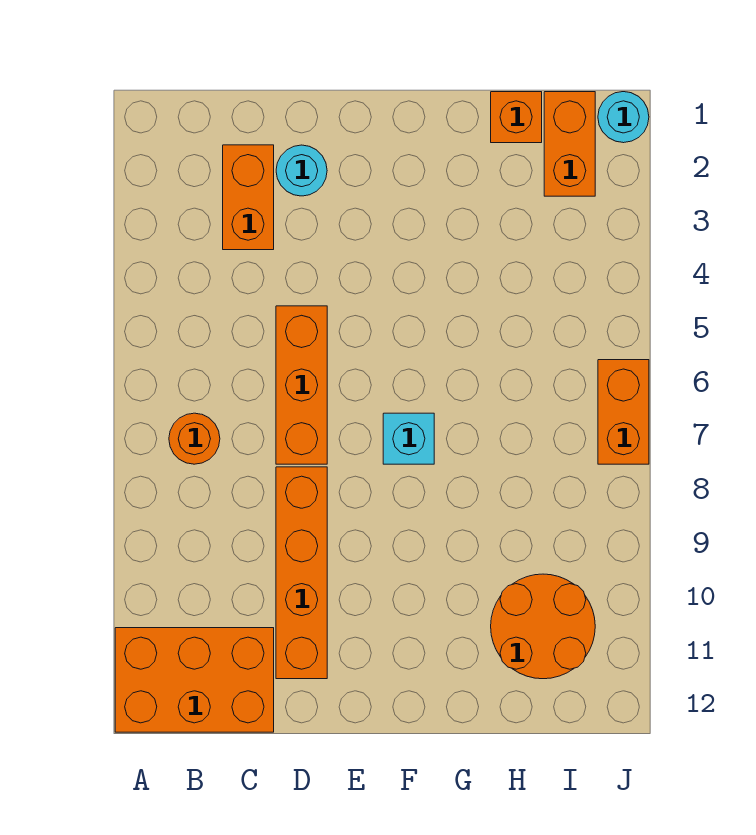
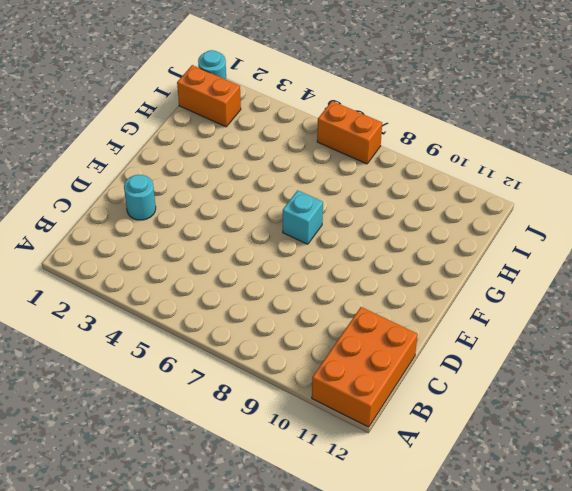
none -> orange round brick B7 level 1
none -> orange brick C2:C3 level 1
none -> orange brick D5:D7 level 1

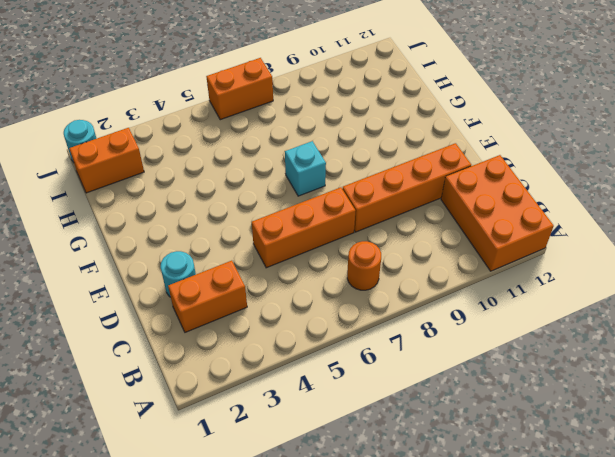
none -> orange brick H1 level 1
none -> orange round brick H10:I11 level 1

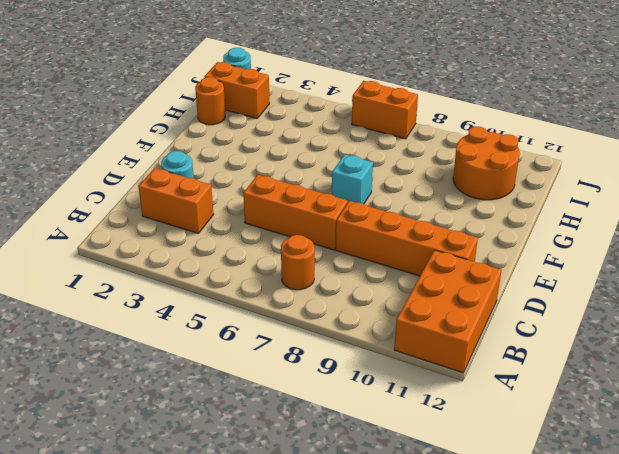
orange round brick H1 level 1 -> orange brick H1 level 1

